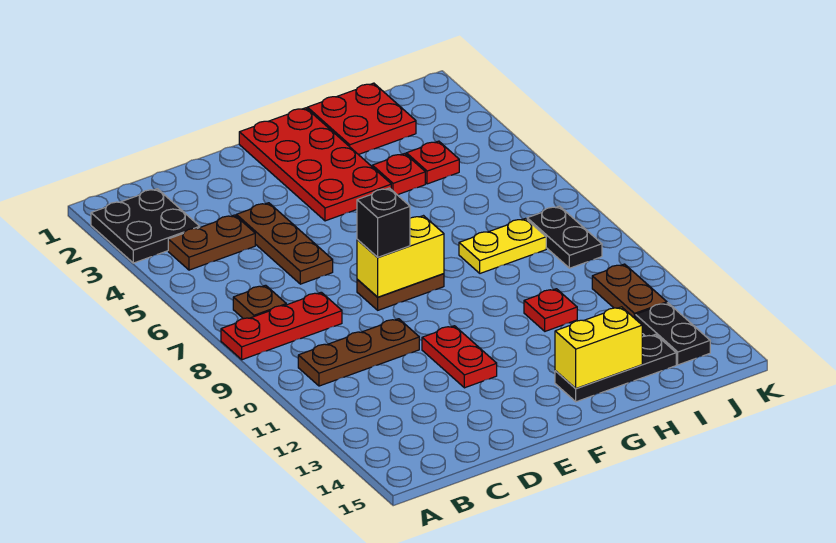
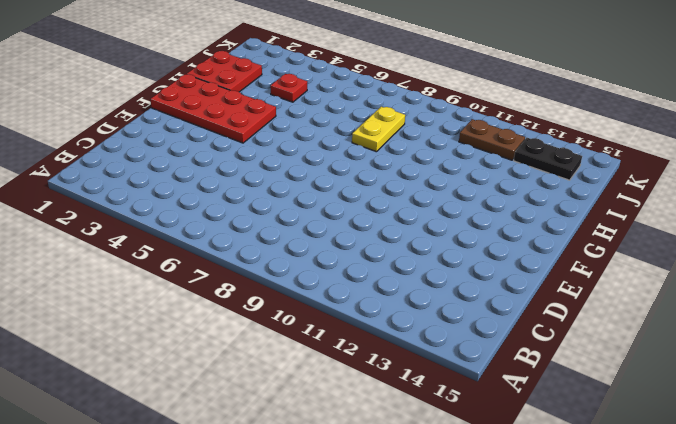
none -> black plate A2:B3 level 1
none -> red plate A8:C8 level 1
none -> brown plate B4:C4 level 1

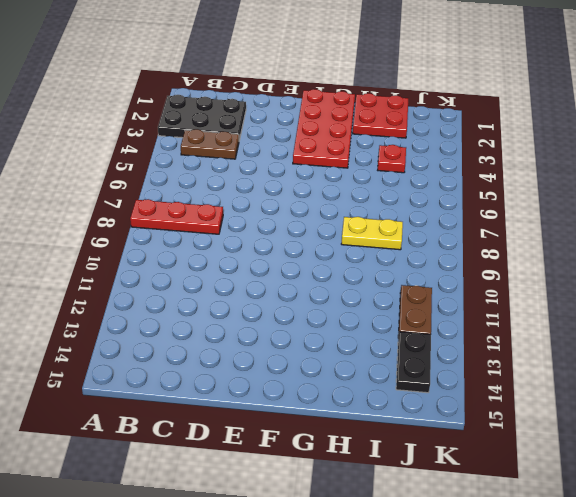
black plate A2:C3 level 1 -> black plate A2:B3 level 1
none -> brown plate B7 level 1
none -> brown plate B10:D10 level 1
none -> brown plate D4:D6 level 1

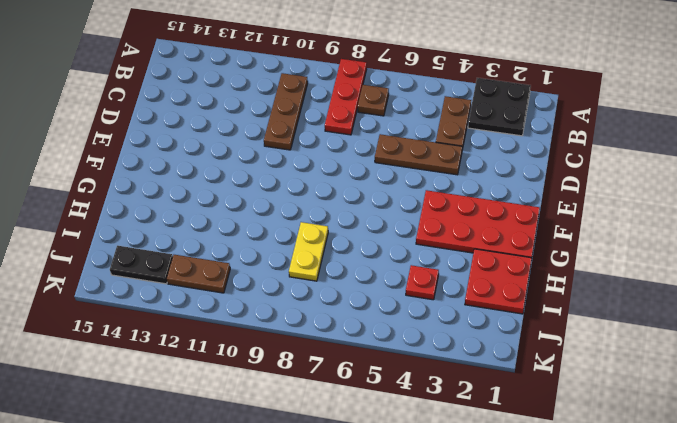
none -> brown plate E8:F8 level 1
none -> red plate E11:E12 level 1
none -> black plate G14:I14 level 1

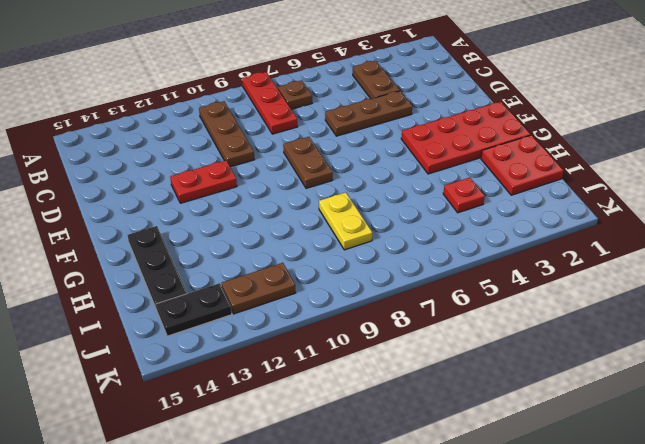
none -> black plate A2:B3 level 1
none -> red plate H4 level 1
none -> red plate H11 level 1

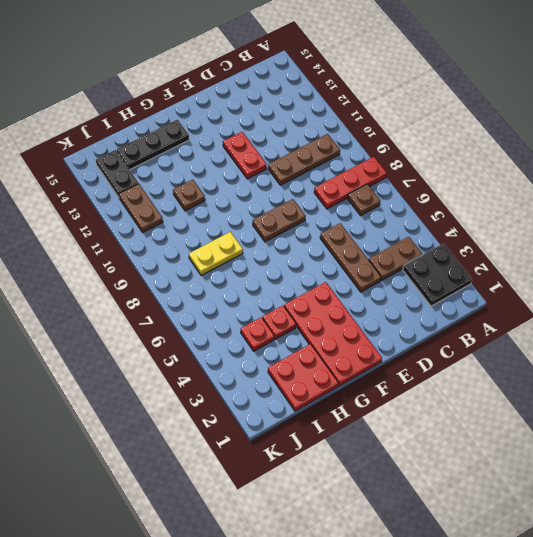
brown plate H11 level 1 -> red plate H11 level 1
none -> black plate J8:J9 level 1
none -> yellow brick E8:F8 level 2
none -> yellow brick G14:H14 level 2

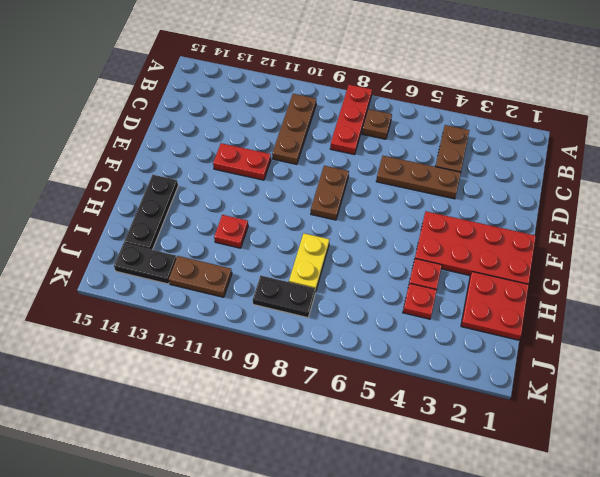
none -> black plate A2:B3 level 1
none -> yellow brick E8:F8 level 2
none -> yellow brick G14:H14 level 2

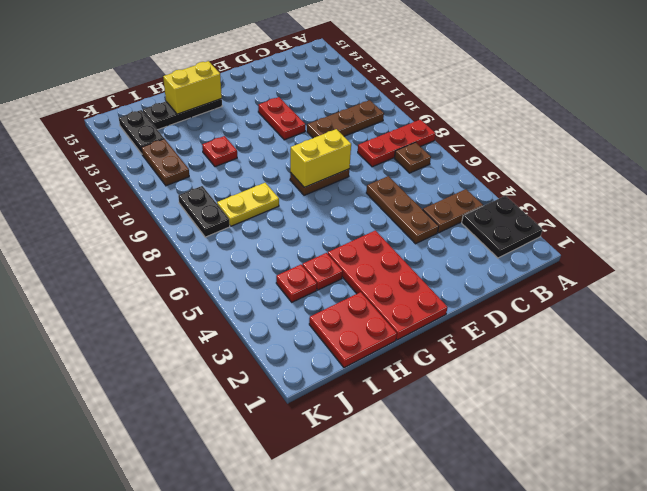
none -> black brick E8 level 3

